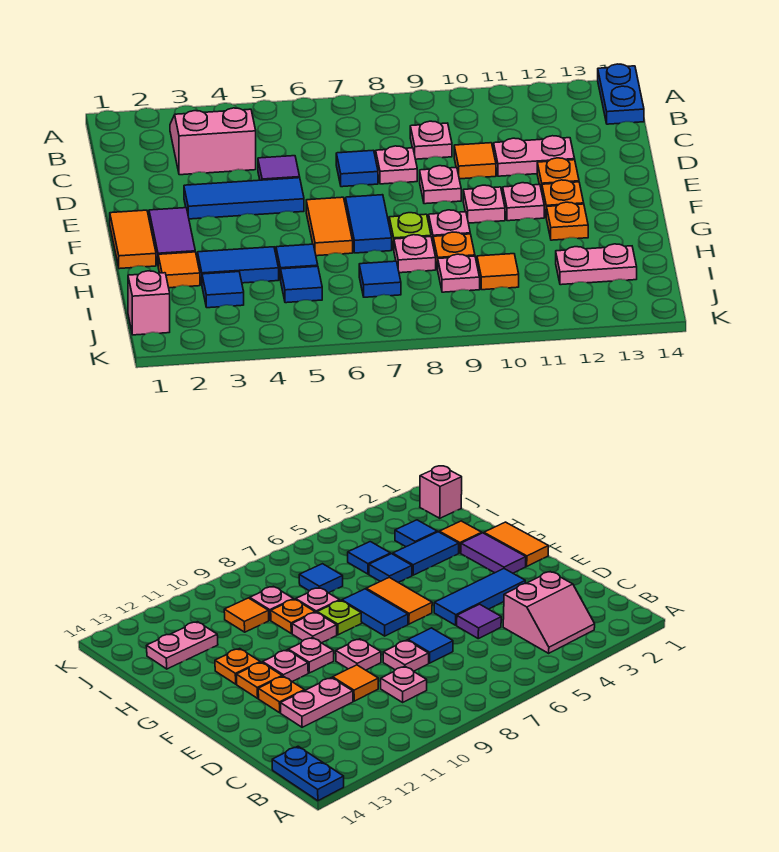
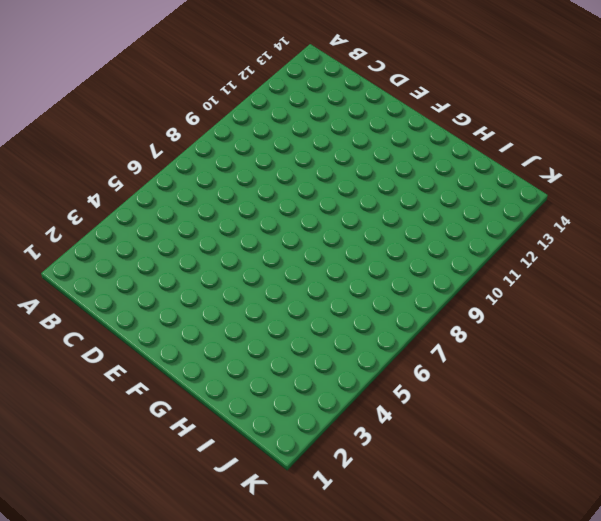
none -> blue plate A14:B14 level 1
none -> pink slope B3:C4 level 1 top C
none -> pink plate C9 level 1
none -> purple tile D5 level 1

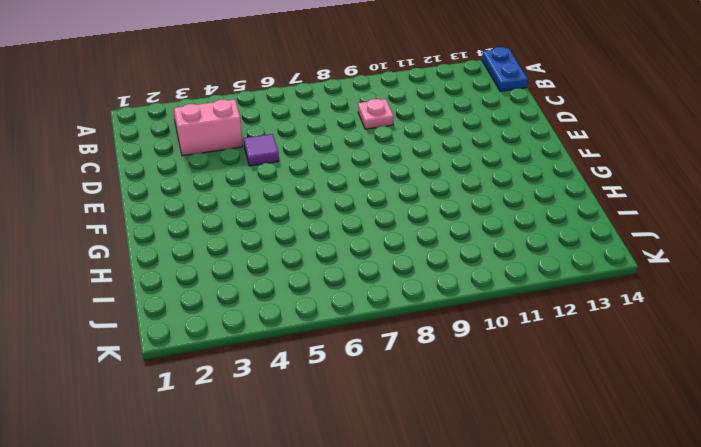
none -> blue tile D7 level 1
none -> pink plate D8 level 1
none -> orange tile D10 level 1
none -> pink plate D11:D12 level 1

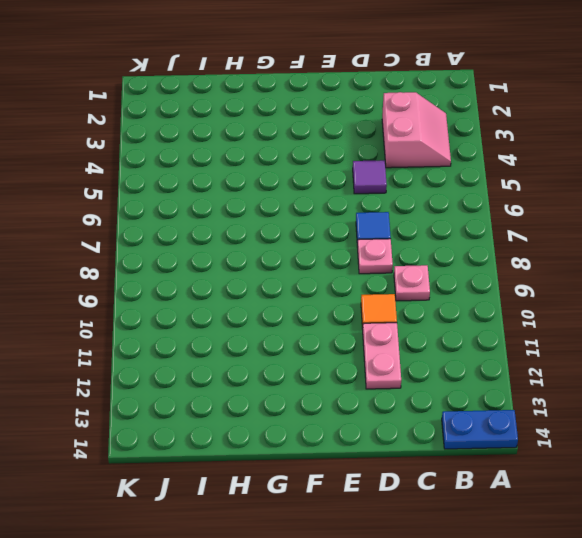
none -> blue tile E3:E5 level 1
none -> pink plate E9 level 1
none -> orange plate E12 level 1
none -> orange tile F1:G1 level 1

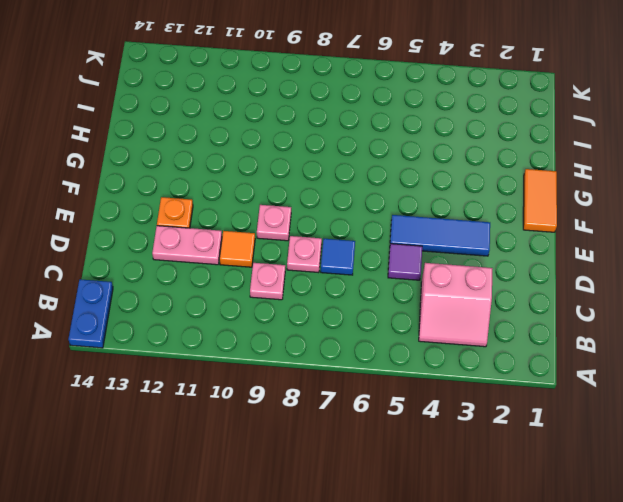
none -> purple tile F2:G2 level 1
none -> orange tile F6:G6 level 1
none -> blue tile F7:G7 level 1
none -> pink plate F10 level 1

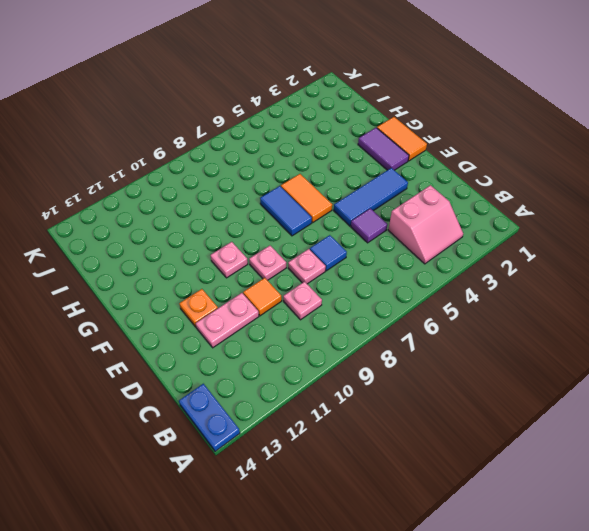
none -> pink plate F11 level 1
none -> orange plate F12 level 1
none -> lime plate G8 level 1
none -> pink plate G9 level 1

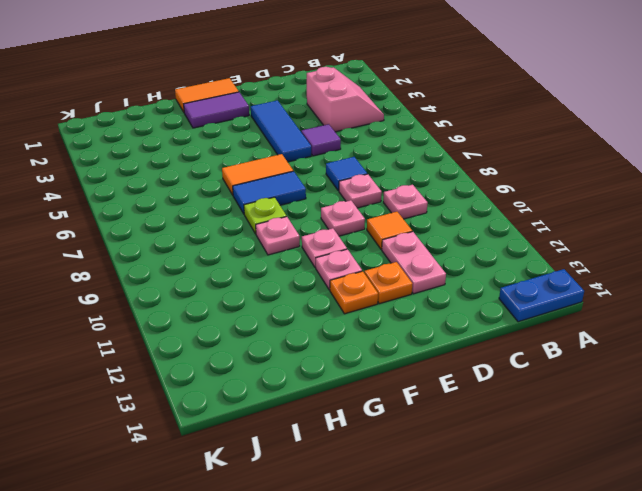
none -> orange plate G12 level 1
none -> orange tile H2 level 1
none -> blue tile H3:H4 level 1
none -> blue tile H5 level 1

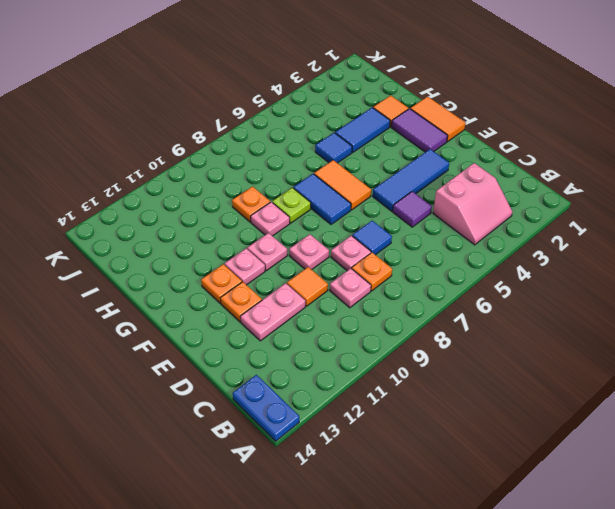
orange plate C8 level 1 -> orange plate G12 level 1
none -> pink plate H8 level 1
none -> blue tile I3 level 1
none -> blue tile I5 level 1
none -> blue tile I7 level 1

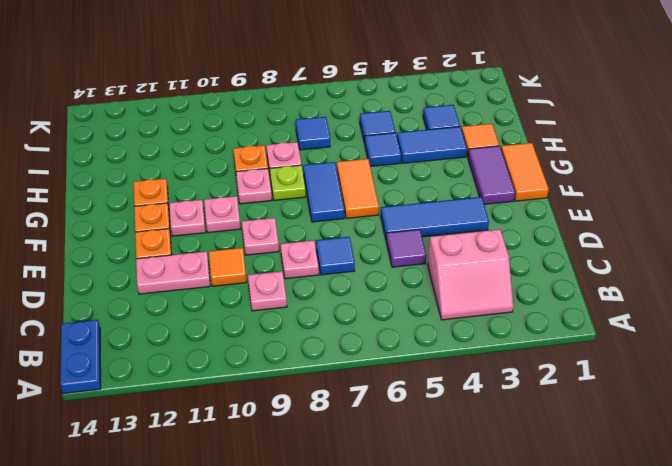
none -> pink plate I9 level 1
none -> orange tile I10 level 1
none -> pink plate I12:I13 level 1
none -> pink brick J1 level 1

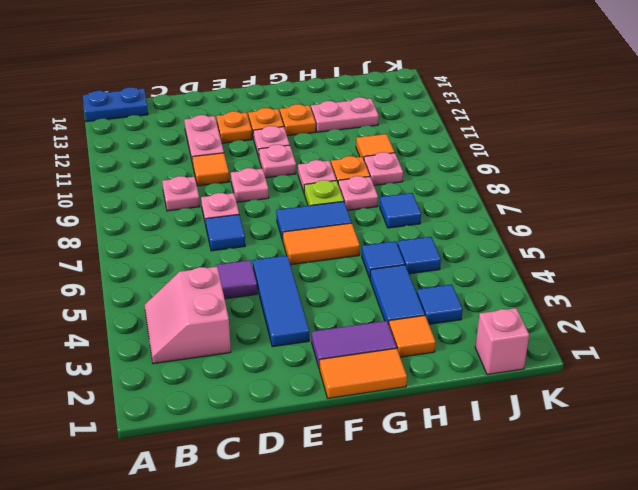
pink plate H12:I12 level 1 -> pink plate I12:I13 level 1

